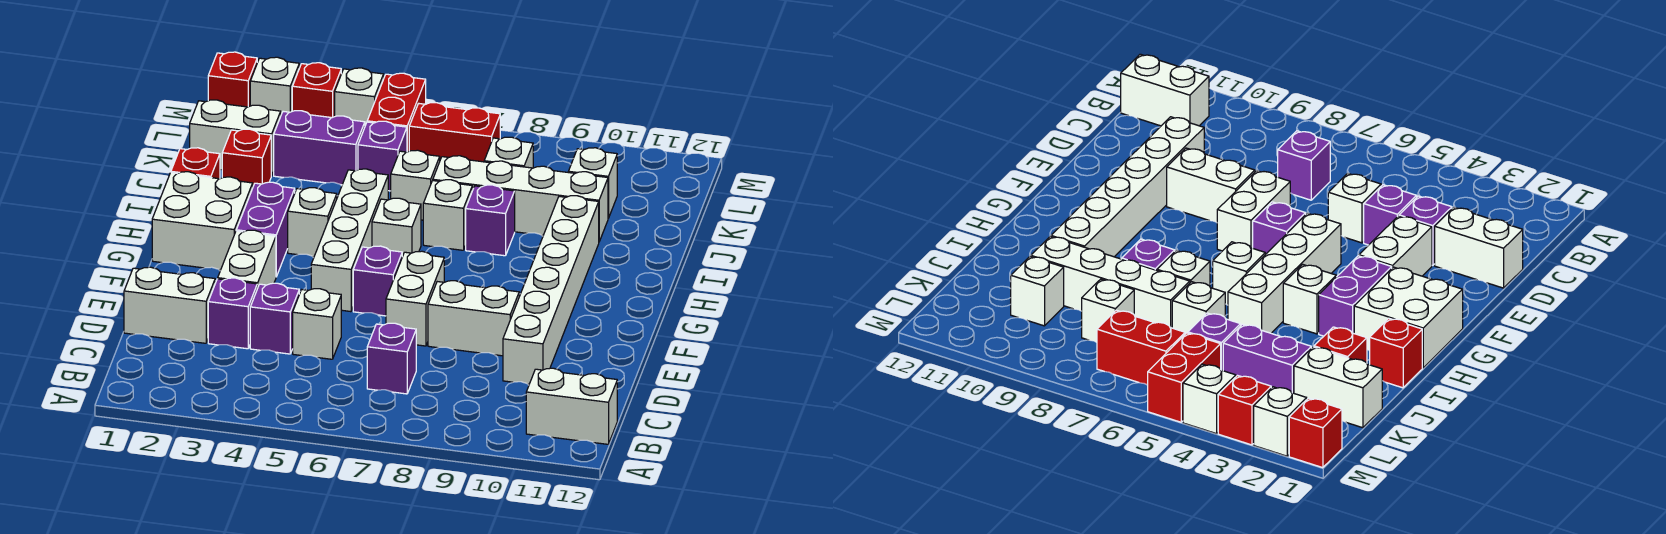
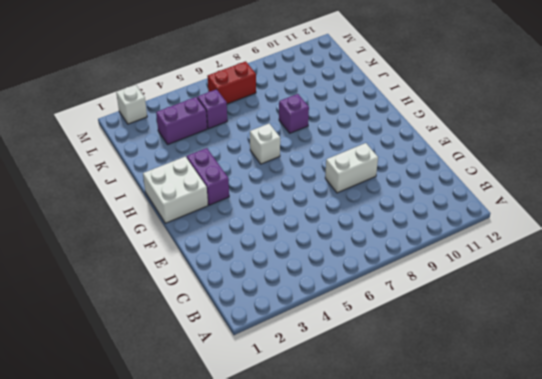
none -> white brick B11:B12 level 1
none -> purple brick C7 level 1
none -> white brick D1:D2 level 1
none -> purple brick D3 level 1

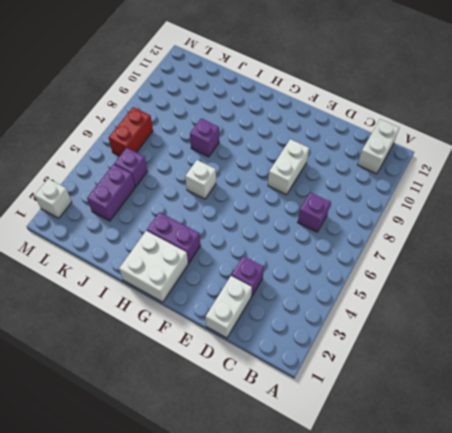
none -> purple brick D4 level 1
none -> white brick D5 level 1
none -> white brick D10:I10 level 1
none -> white brick E3:F3 level 1

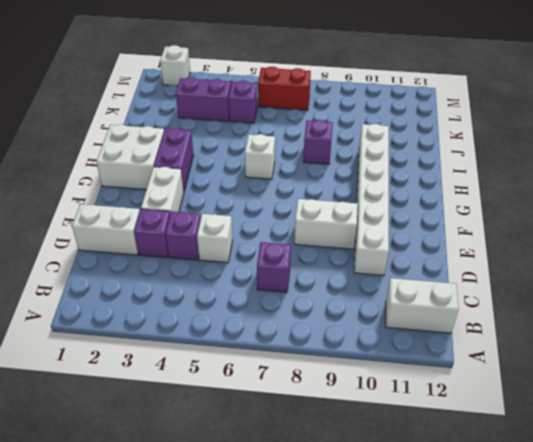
none -> white brick E7:F7 level 1
none -> white brick F5:I5 level 1
none -> purple brick F6 level 1
none -> white brick H4 level 1

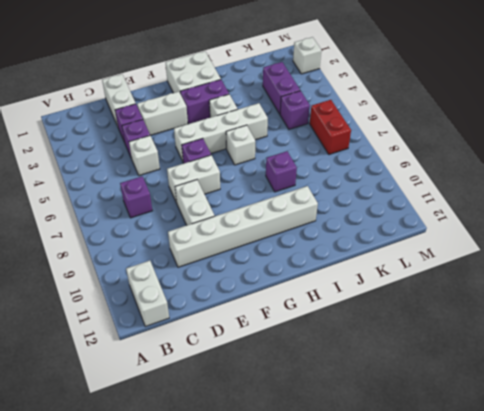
none -> red brick I1 level 1
none -> white brick I7 level 1
none -> red brick J2 level 1
none -> white brick J6 level 1

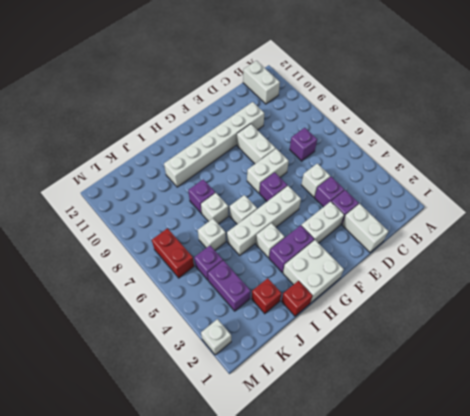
none -> white brick J7:J10 level 1
none -> white brick K1:K2 level 1
none -> white brick K8 level 1
none -> white brick K10 level 1

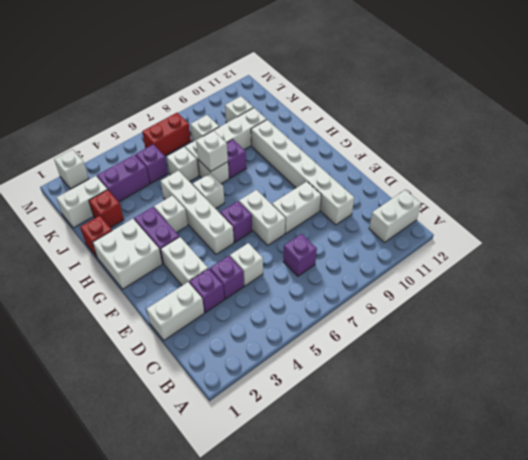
white brick I7 level 2 -> white brick M4 level 1
none -> red brick L5:M5 level 1
none -> red brick M1 level 1
none -> red brick M3 level 1

